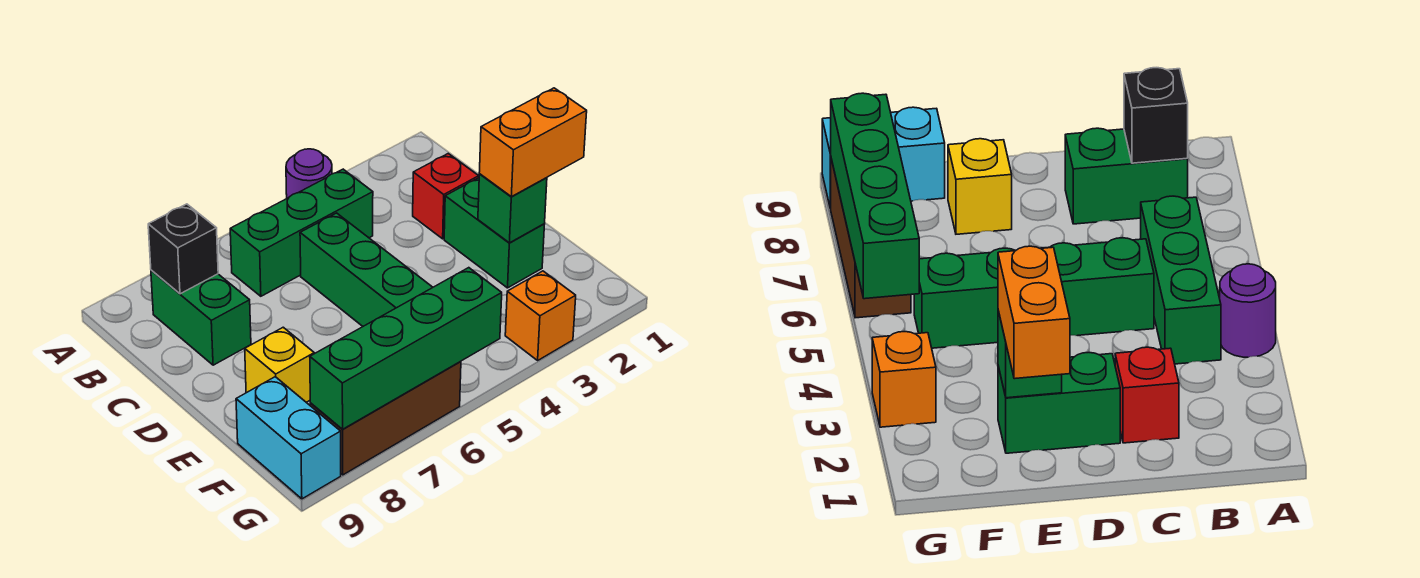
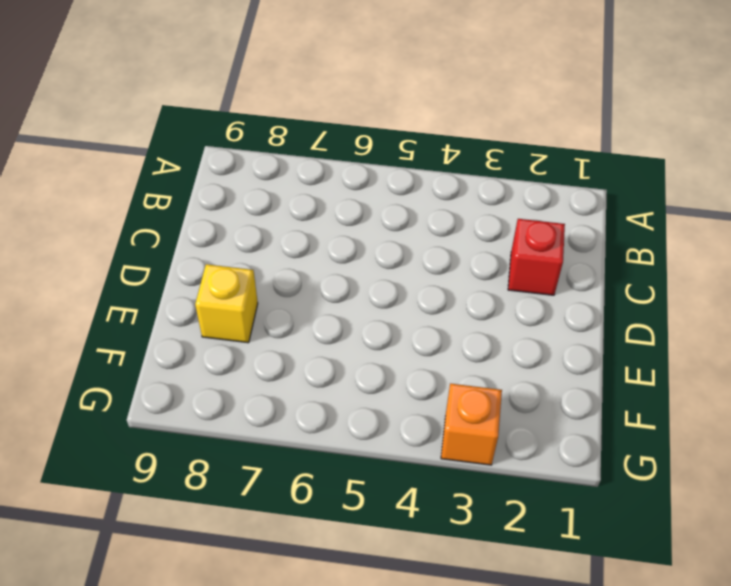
none -> purple round brick A4 level 1
none -> green brick B4:B6 level 1
none -> green brick B8:C8 level 1

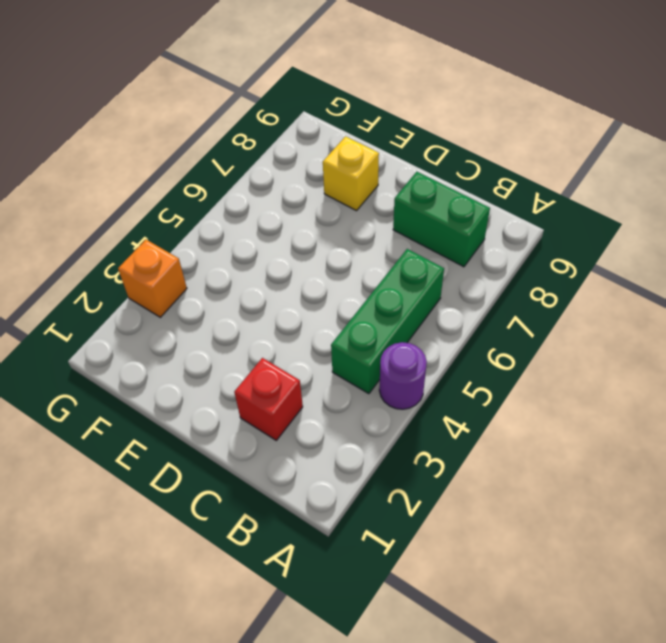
none -> green brick C5:F5 level 1
none -> green brick D2:E2 level 1
none -> cyan brick F9:G9 level 1

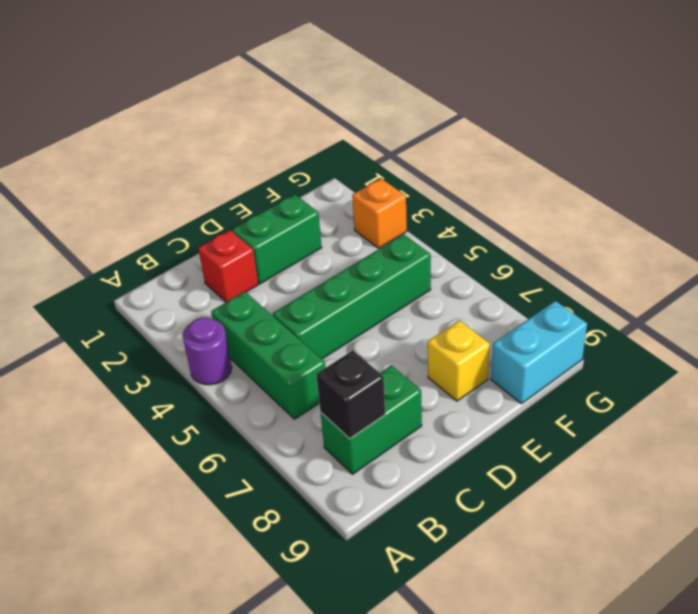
none -> brown brick G6:G8 level 1
none -> green brick E2 level 2
none -> green brick G5:G8 level 2

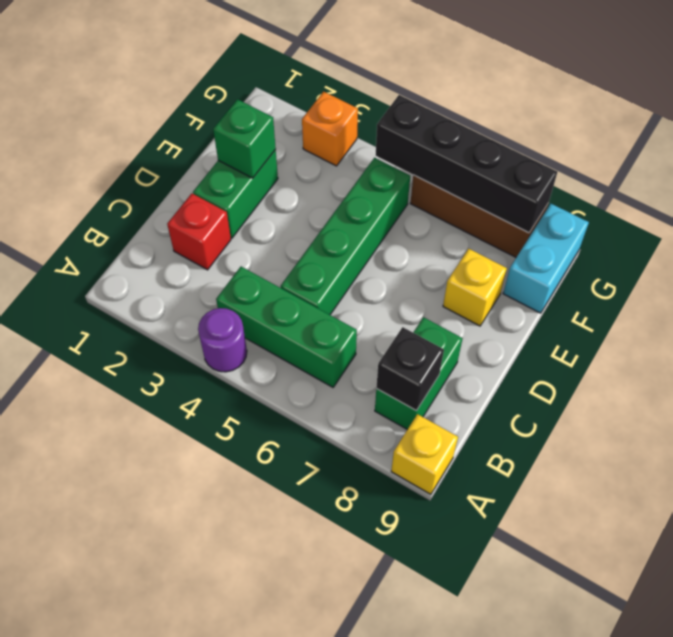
yellow brick A9 level 1 -> none
black brick G5:G8 level 2 -> green brick G5:G8 level 2
none -> orange brick E1:E2 level 3

